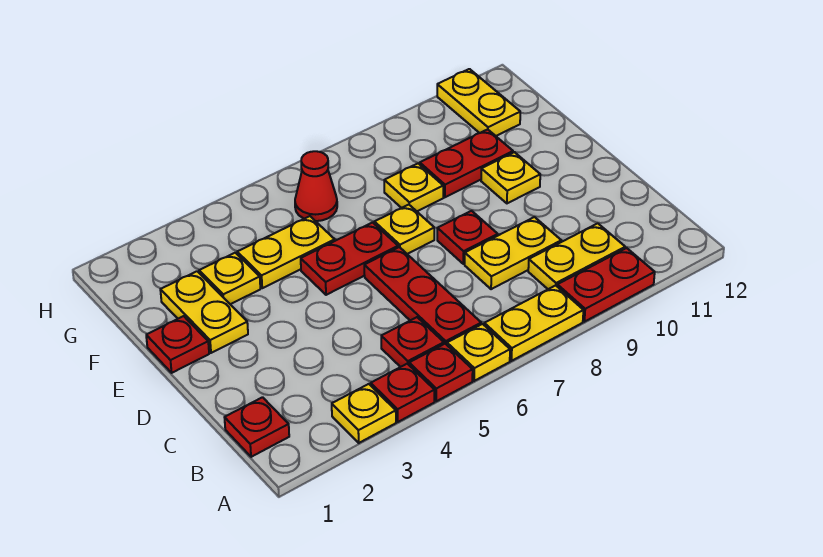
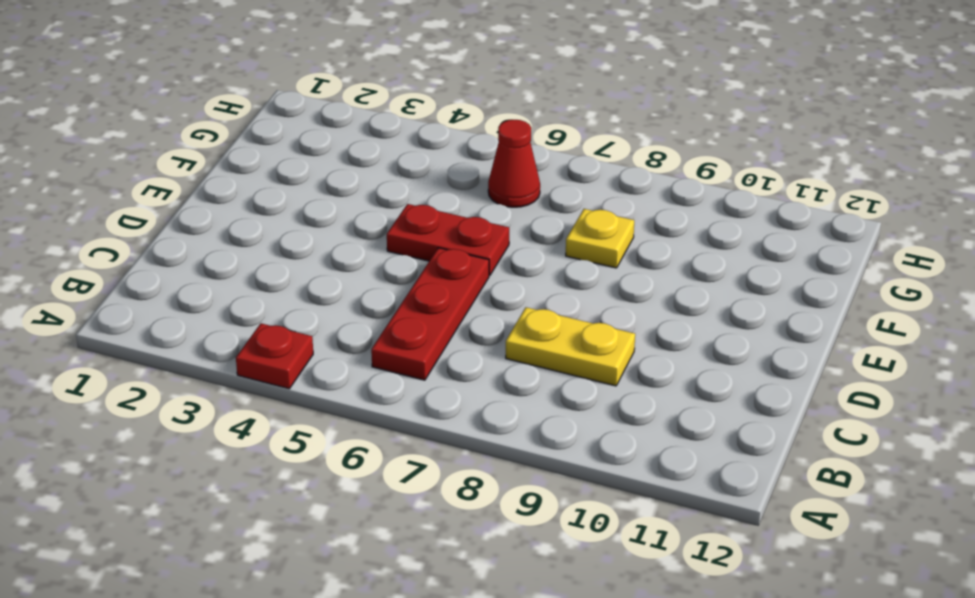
none -> yellow plate A3 level 1
none -> red plate A5 level 1
none -> yellow plate A6 level 1

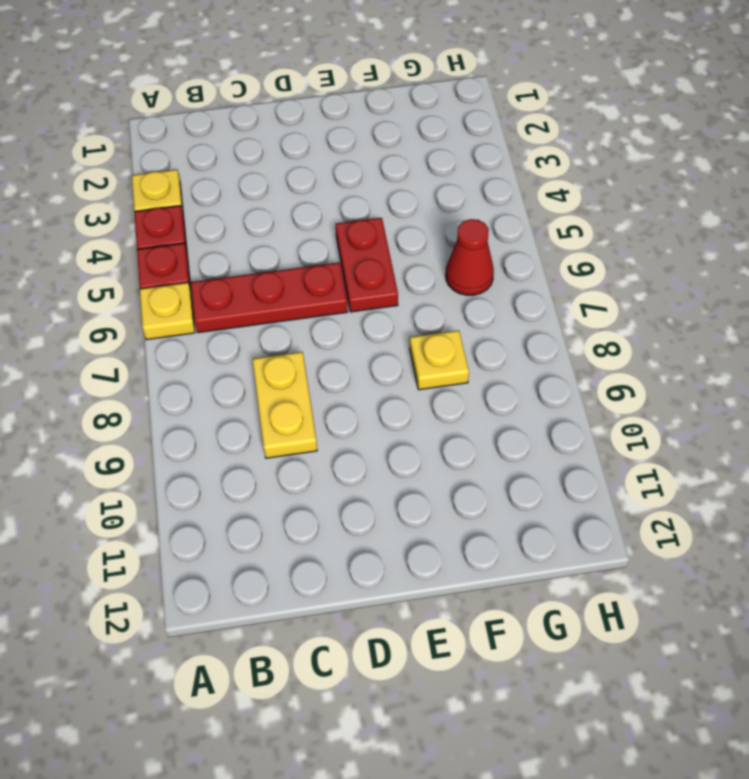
none -> yellow plate A7:A8 level 1
none -> red plate A9:A10 level 1
none -> red plate B1 level 1

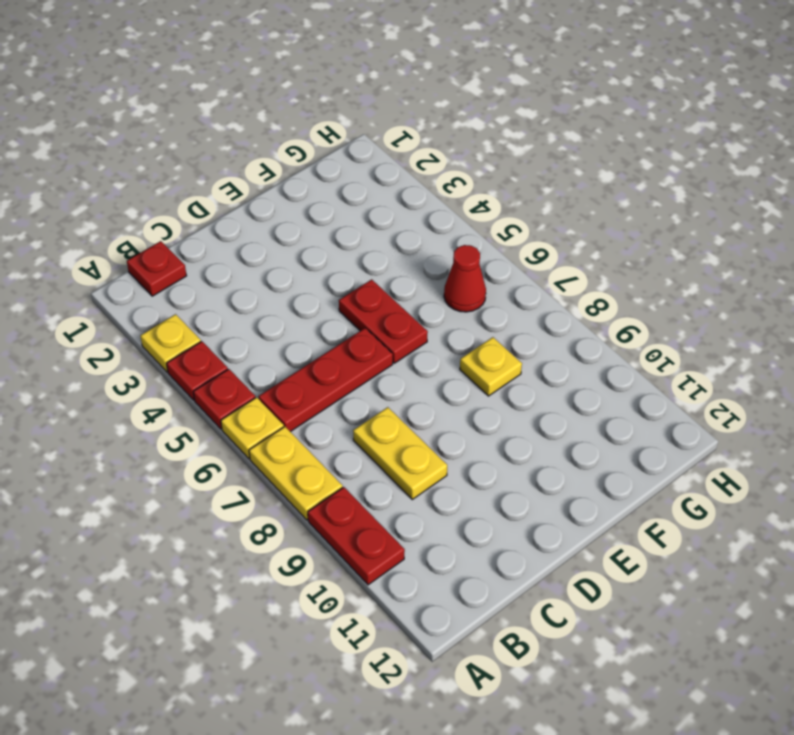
none -> red plate B5 level 1
none -> yellow plate B9:B10 level 1
none -> red plate D8 level 1

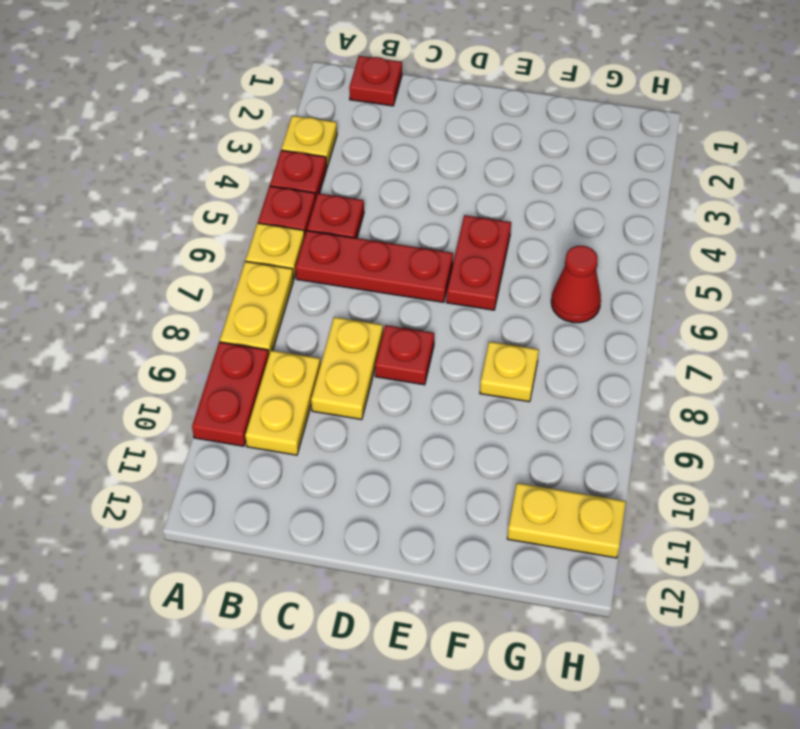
none -> red plate E1 level 1
none -> yellow plate E2:F2 level 1
none -> yellow plate E7 level 1

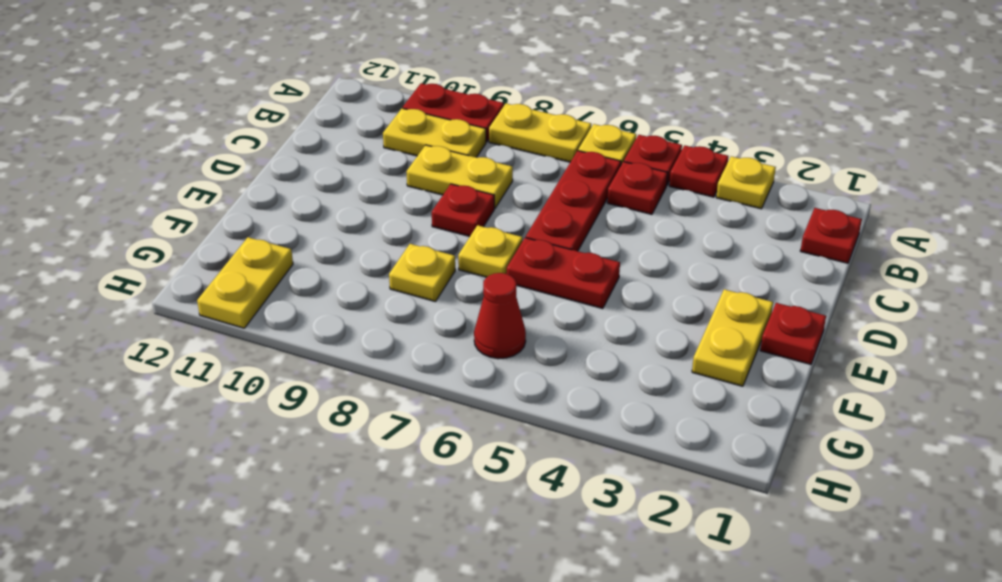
none -> yellow plate E10 level 1
none -> yellow plate F3 level 1
none -> yellow plate F4:F5 level 1

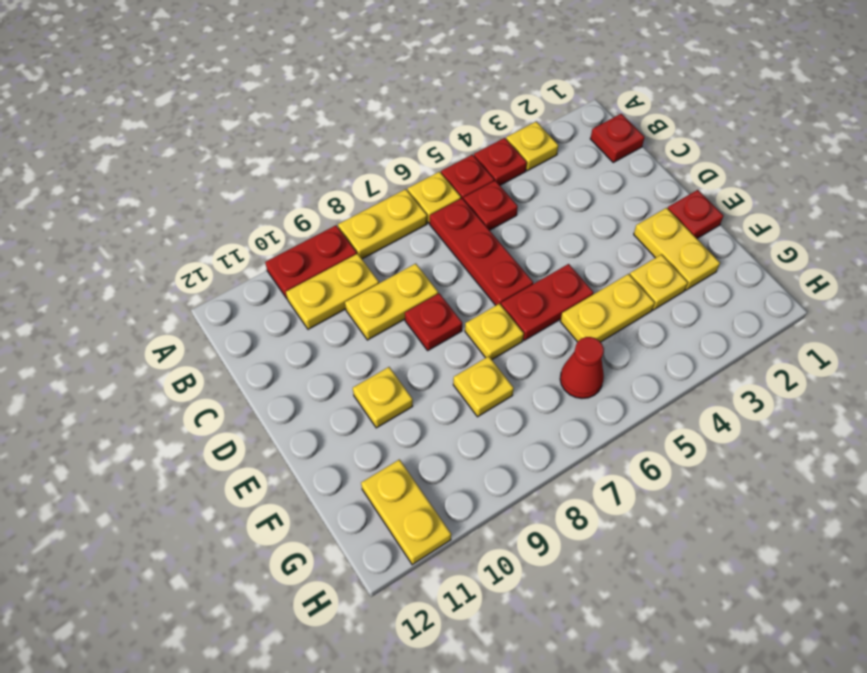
none -> red plate F9:F10 level 1

